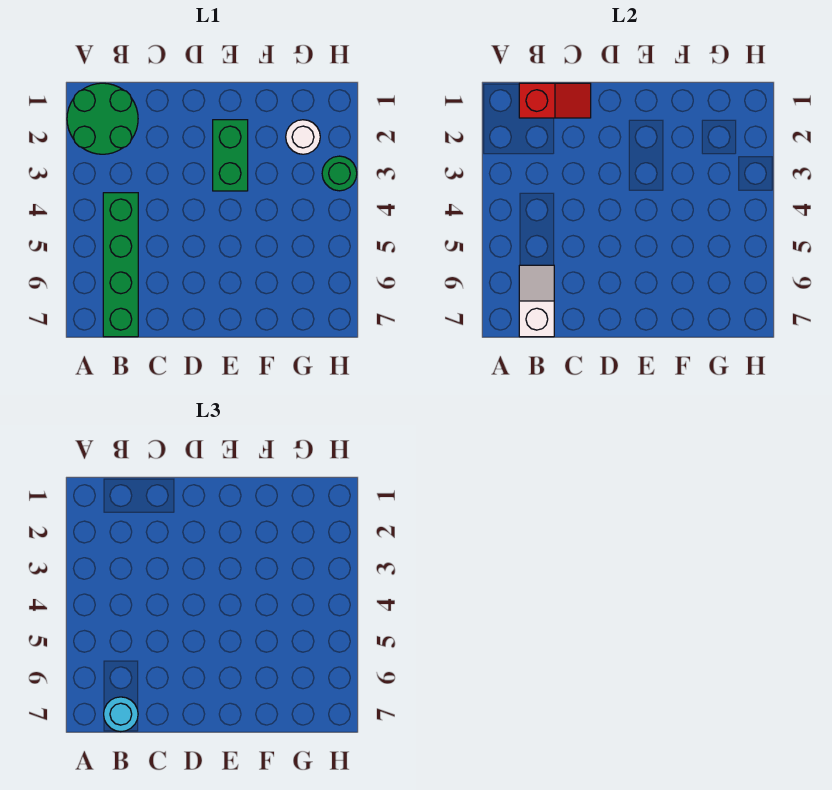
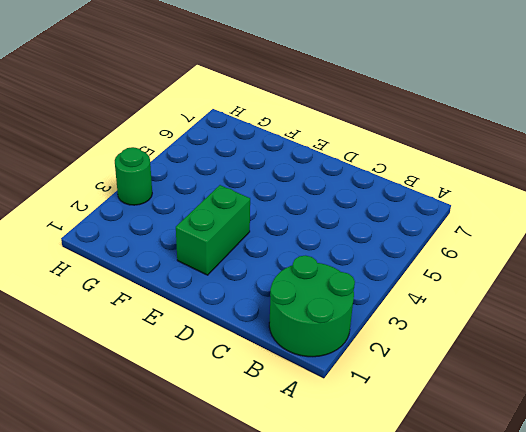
none -> green brick B4:B7 level 1
none -> white round brick G2 level 1

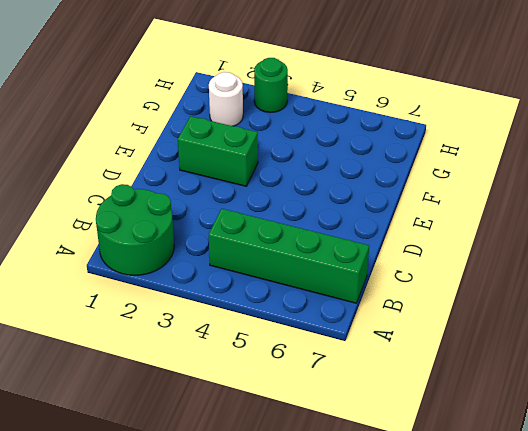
none -> red slope B1:C1 level 2 top B
none -> white slope B6:B7 level 2 top 7

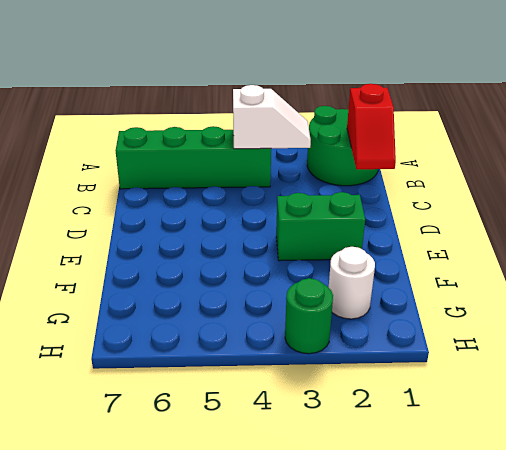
white slope B3:B4 level 2 top 4 -> white slope B6:B7 level 2 top 7
none -> cyan round brick B7 level 3

